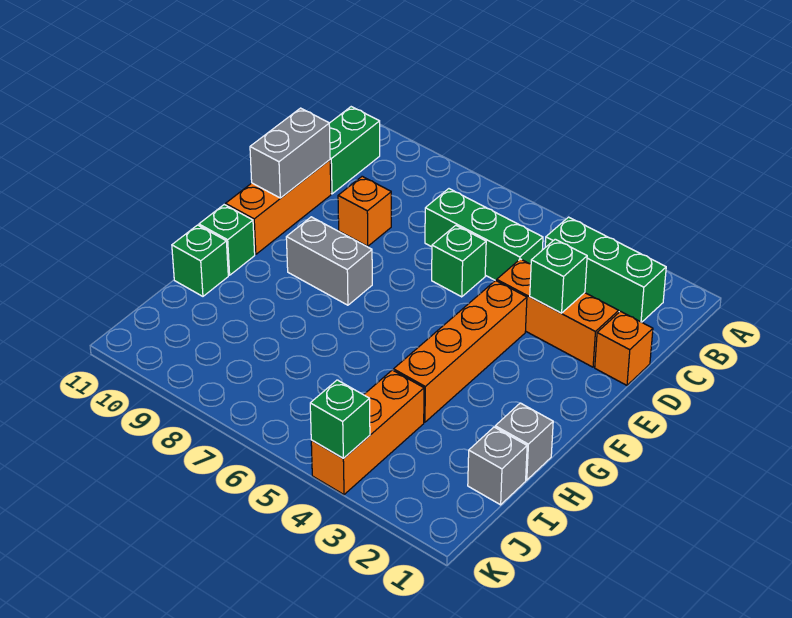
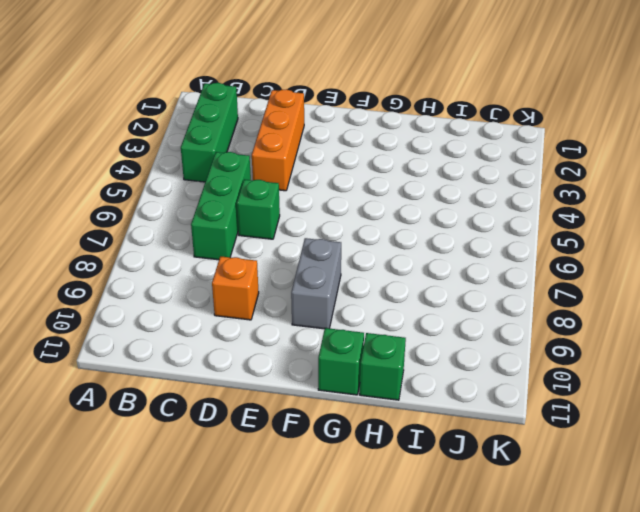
none -> green brick B11:C11 level 1
none -> orange brick D1 level 1
none -> orange brick D11:F11 level 1

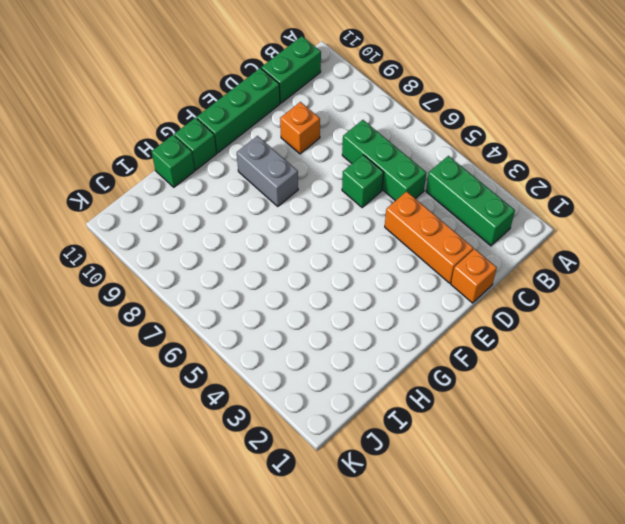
green brick D11:F11 level 1 -> orange brick D11:F11 level 1
none -> orange brick E4:H4 level 1
none -> grey brick H1 level 1
none -> grey brick I1 level 1

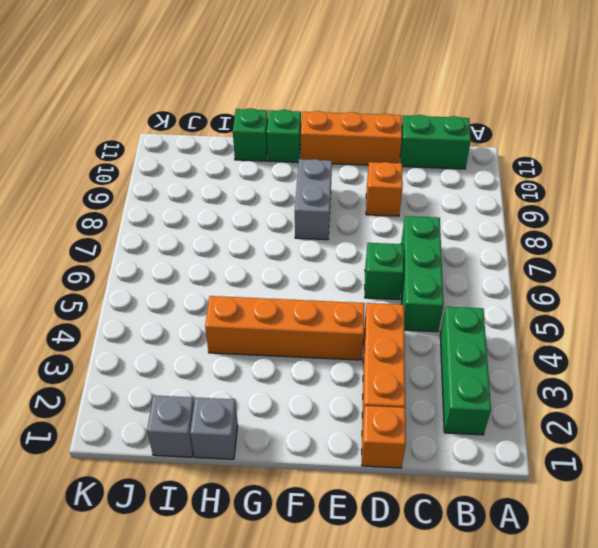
none -> orange brick I4:K4 level 1
none -> green brick D3 level 2
none -> grey brick D11:E11 level 2

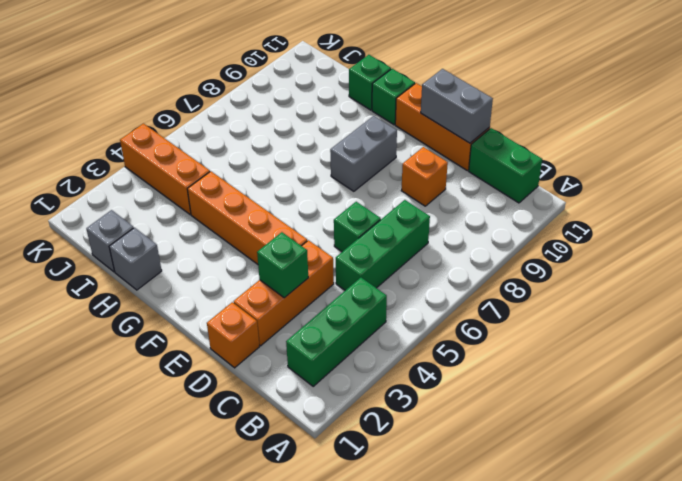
none -> green brick K4 level 2

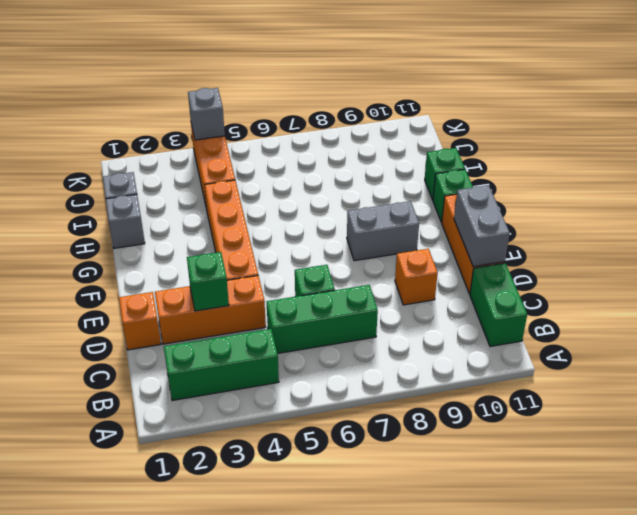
grey brick K4 level 2 -> green brick K4 level 2

